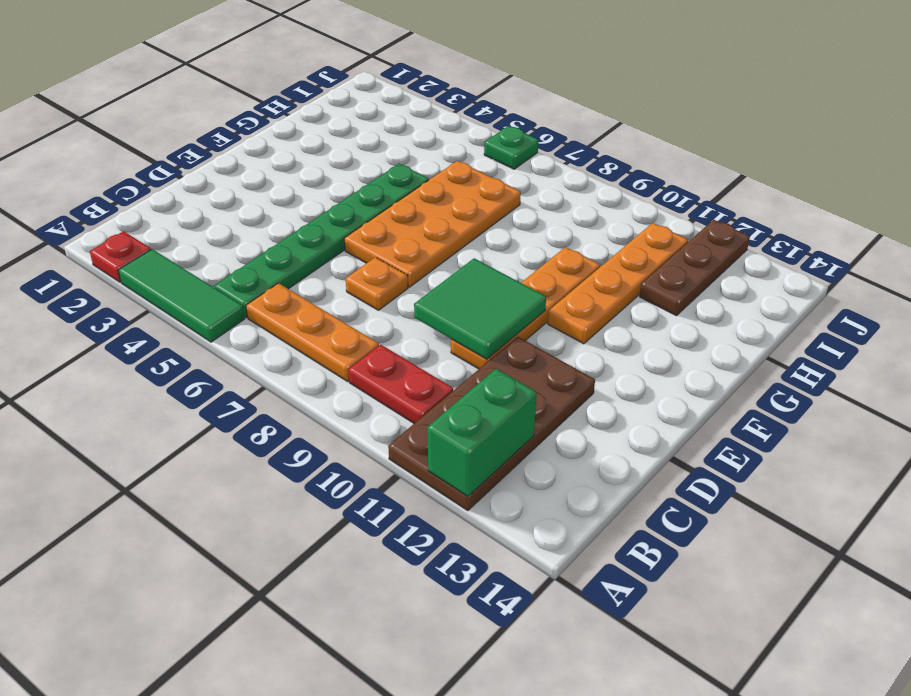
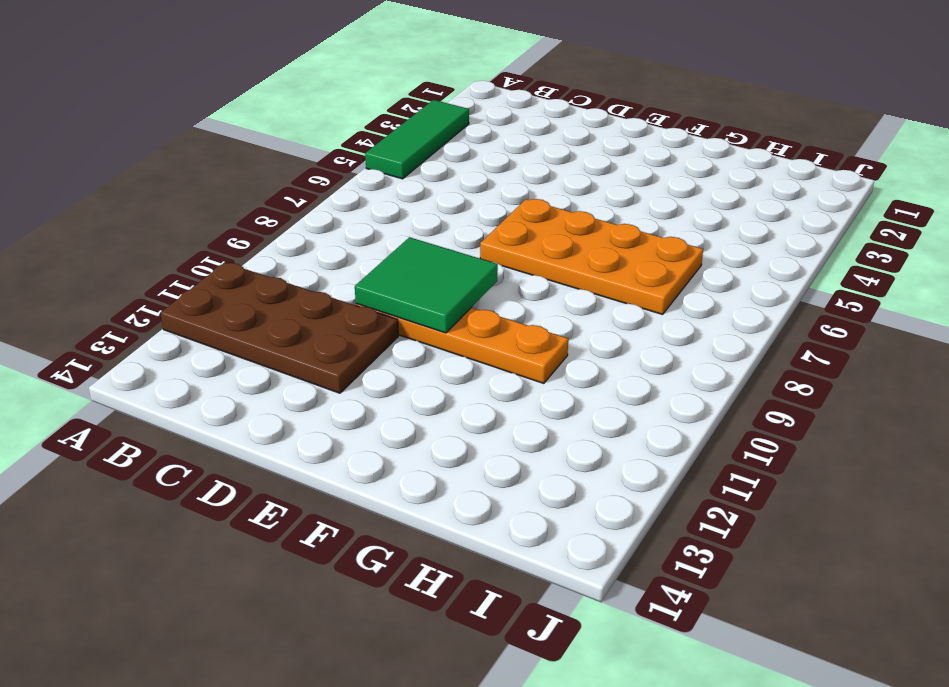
none -> red plate A2 level 1
none -> green plate B5:G5 level 1
none -> orange plate B6:B8 level 1

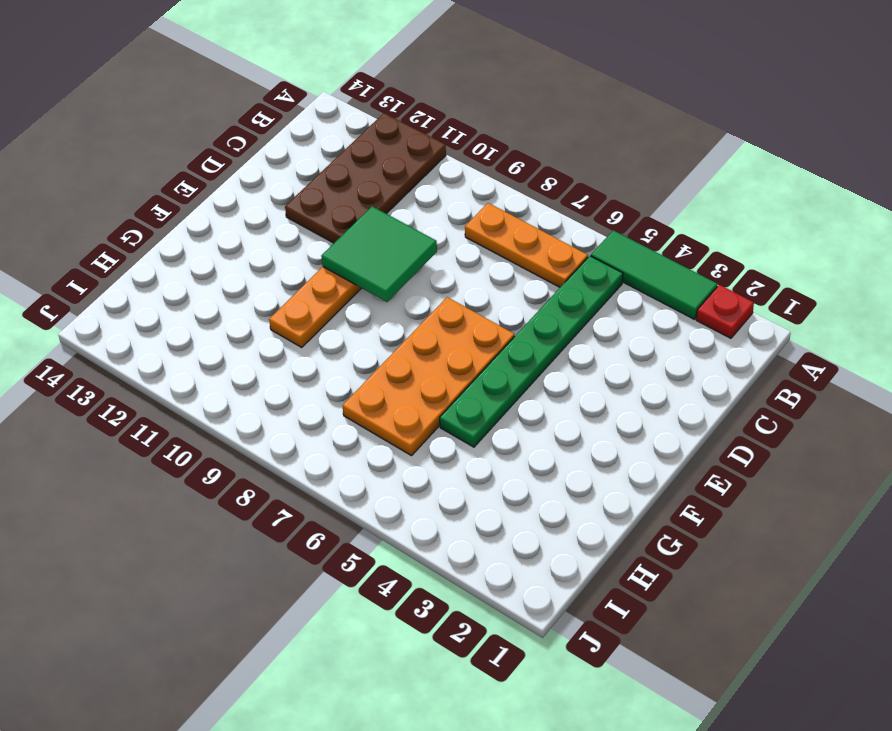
none -> red plate B9:B10 level 1
none -> orange plate D7 level 1
none -> orange plate F11:I11 level 1

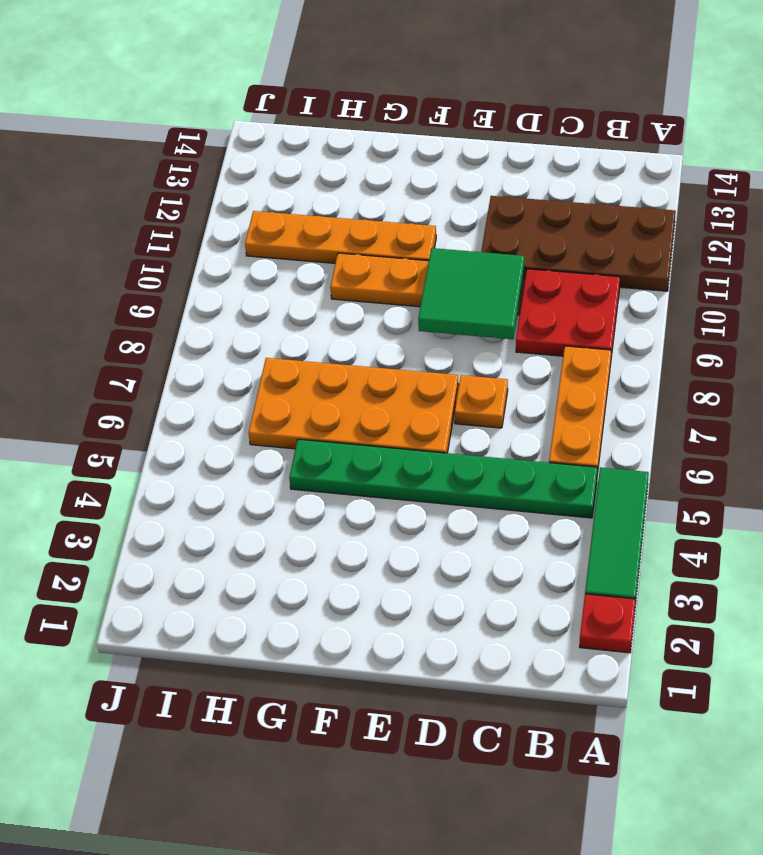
red plate B9:C10 level 1 -> red plate B9:B10 level 1
none -> brown plate H12:J12 level 1
none -> green plate J6 level 1
none -> green brick A12:B12 level 2

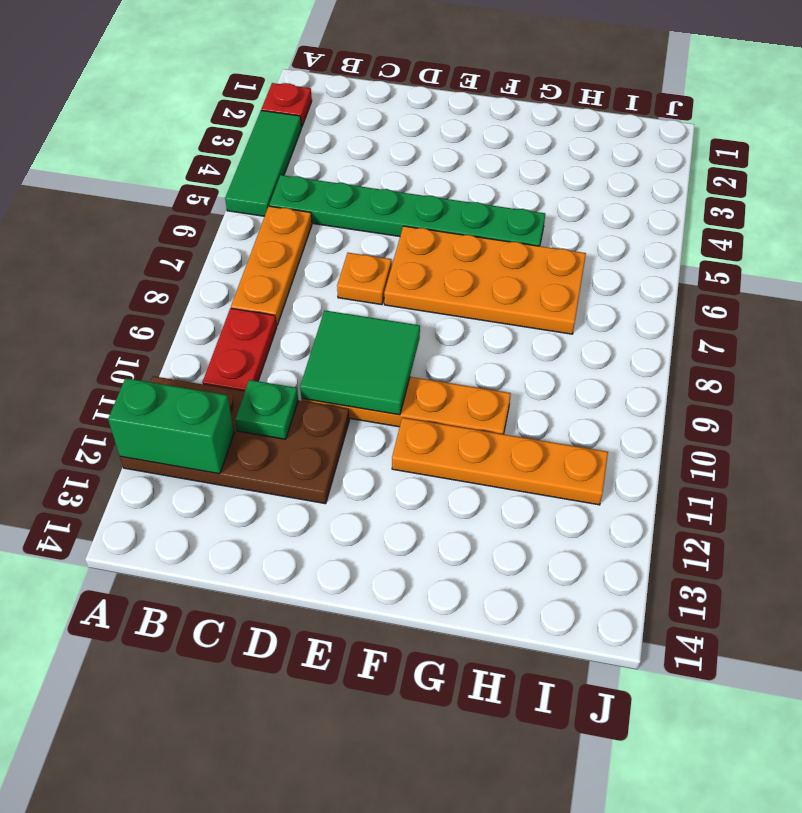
green plate C11 level 2 -> green plate J6 level 1
none -> brown plate H12:J12 level 1

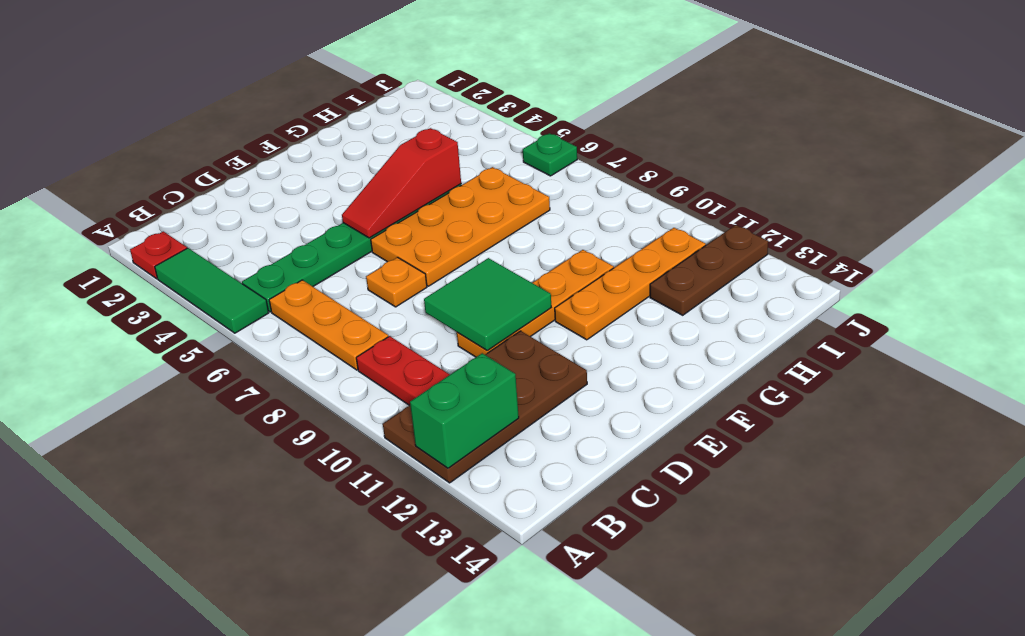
red slope E5:G5 level 2 top G -> none

